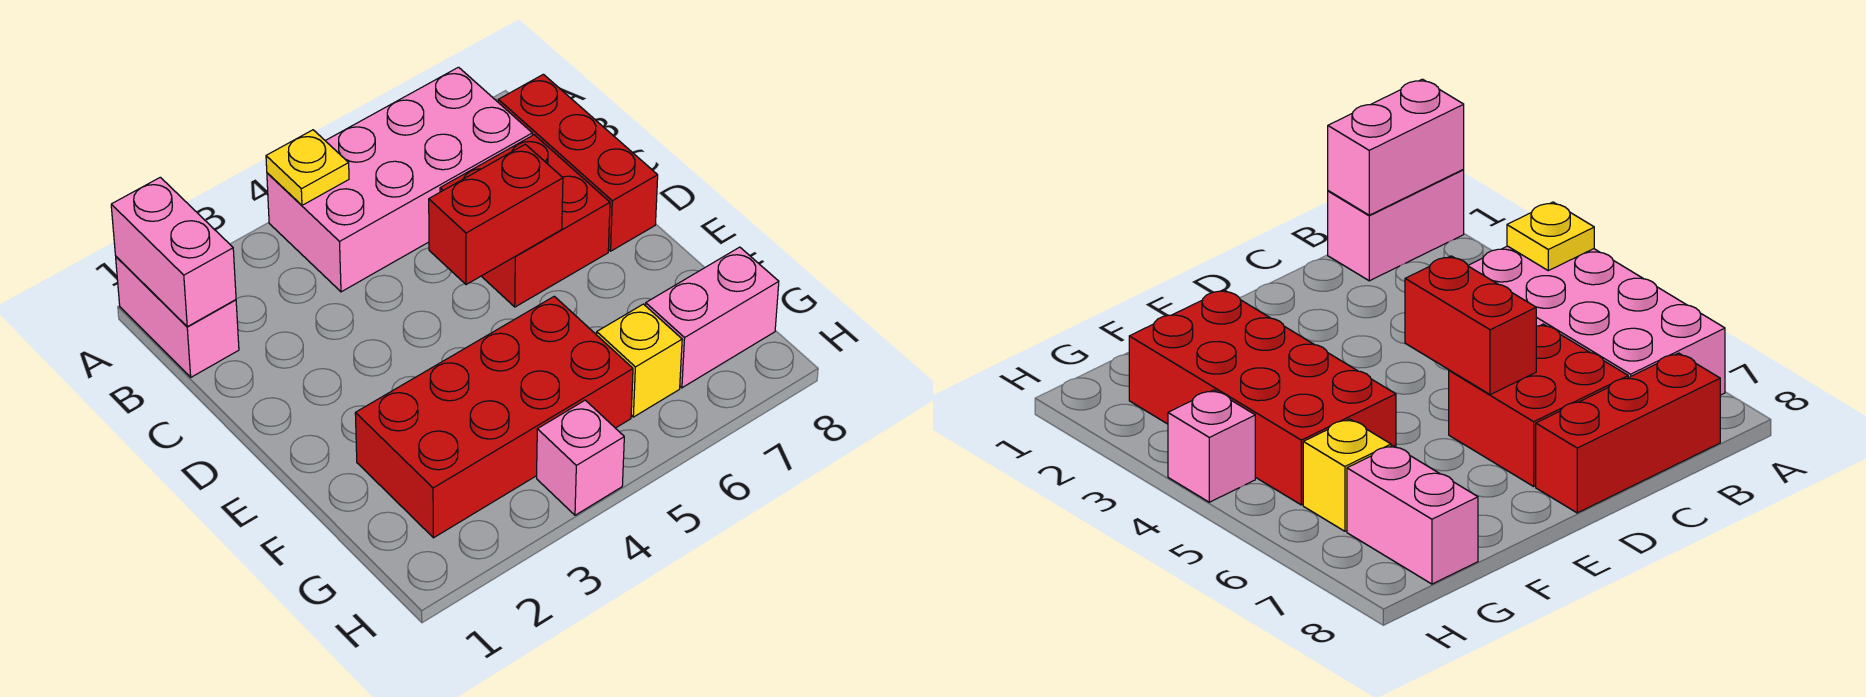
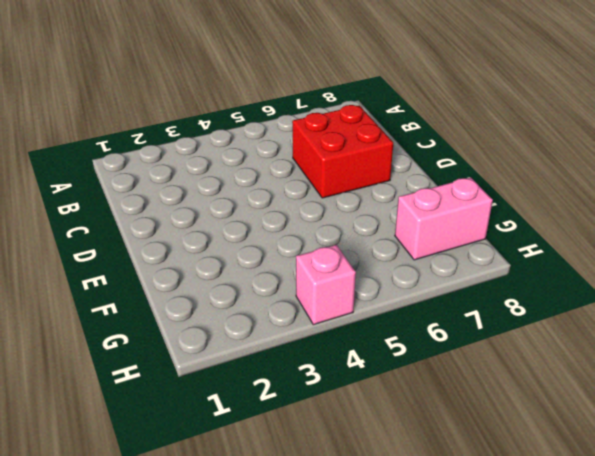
none -> pink brick A1:B1 level 1
none -> pink brick A4:B7 level 1

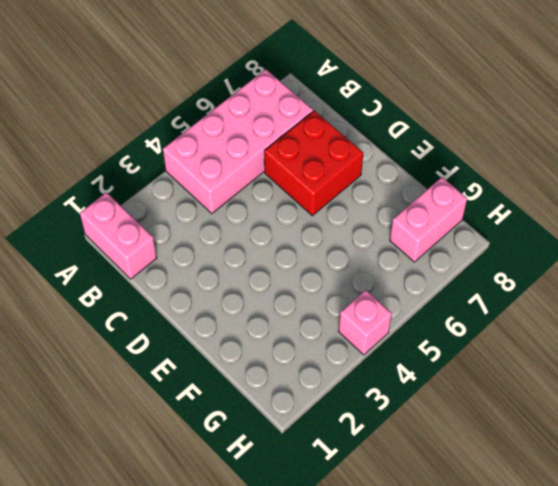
none -> red brick B8:D8 level 1
none -> red brick F2:G5 level 1

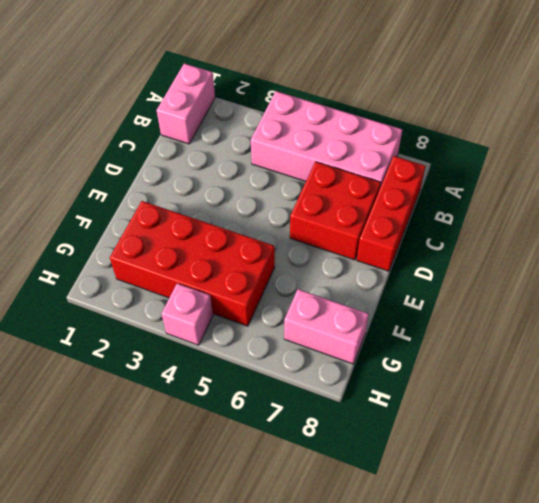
none -> yellow brick G6 level 1
none -> pink brick A1:B1 level 2

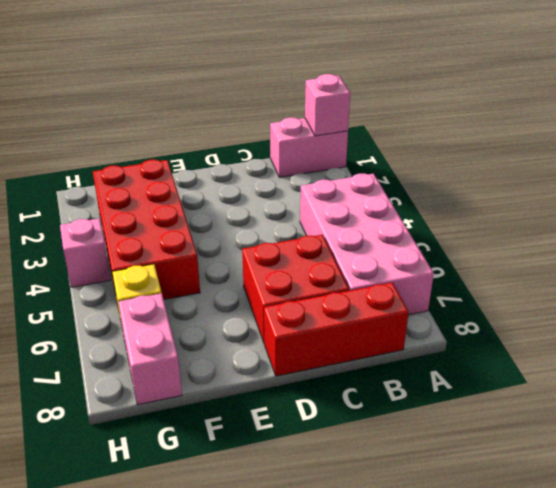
pink brick A1 level 2 -> pink brick A1:B1 level 2
none -> yellow plate A4 level 2
none -> red brick D5:D6 level 2

